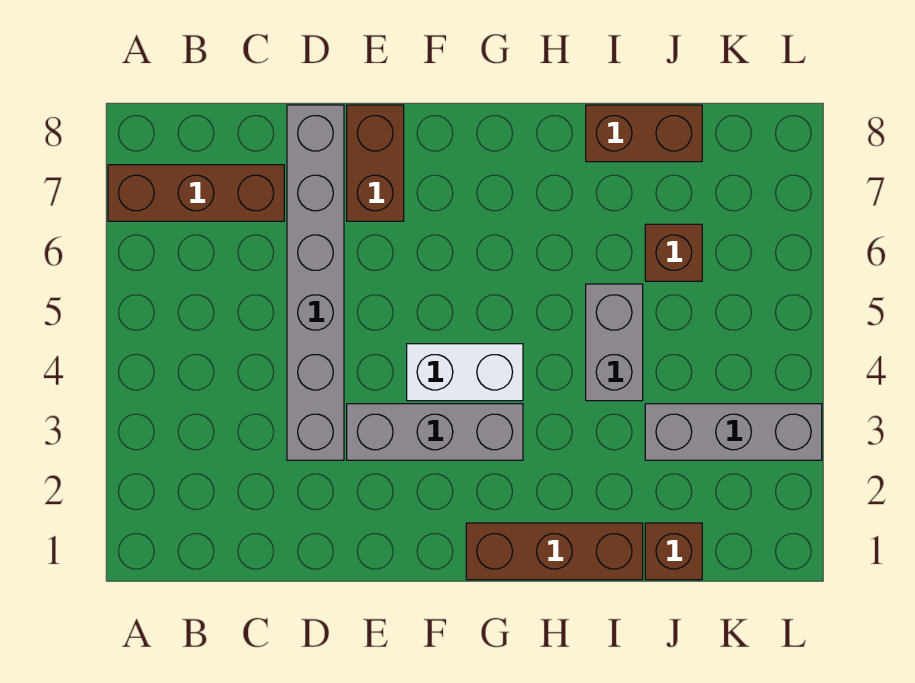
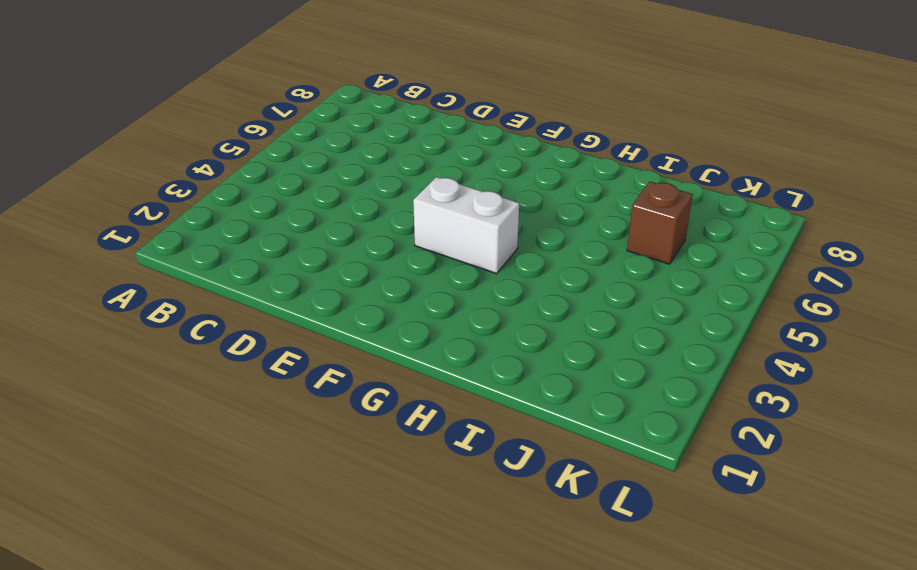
none -> brown brick A7:C7 level 1
none -> grey brick D3:D8 level 1

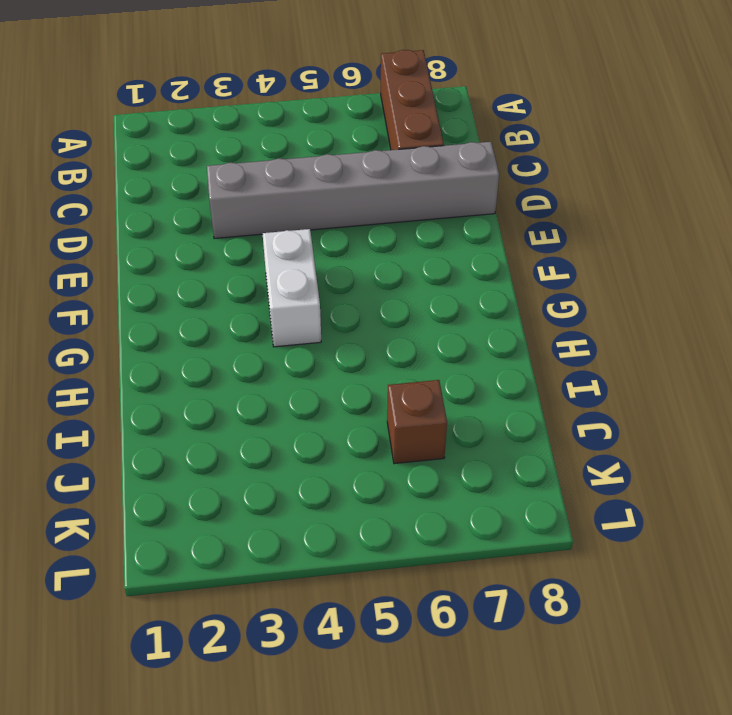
none -> grey brick E3:G3 level 1
none -> brown brick E7:E8 level 1

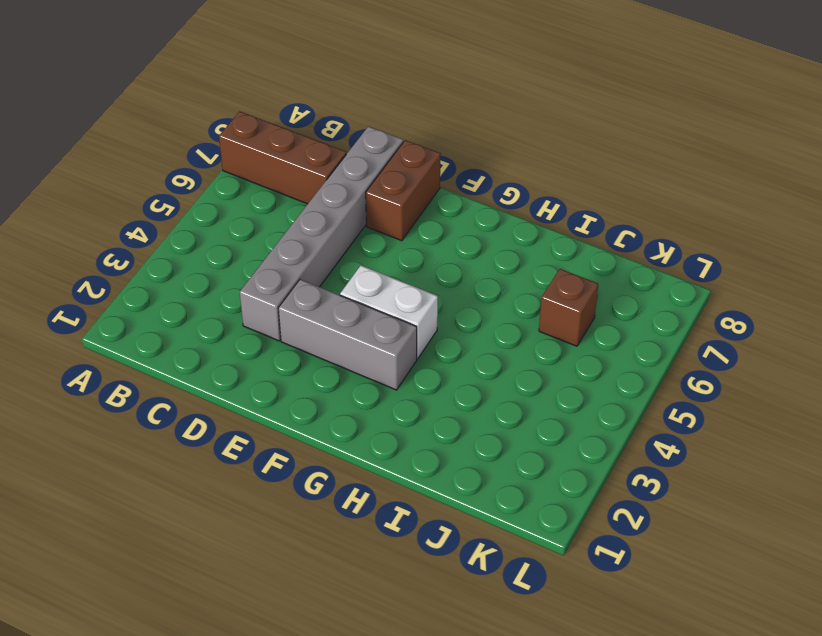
none -> brown brick G1:I1 level 1
none -> grey brick I4:I5 level 1

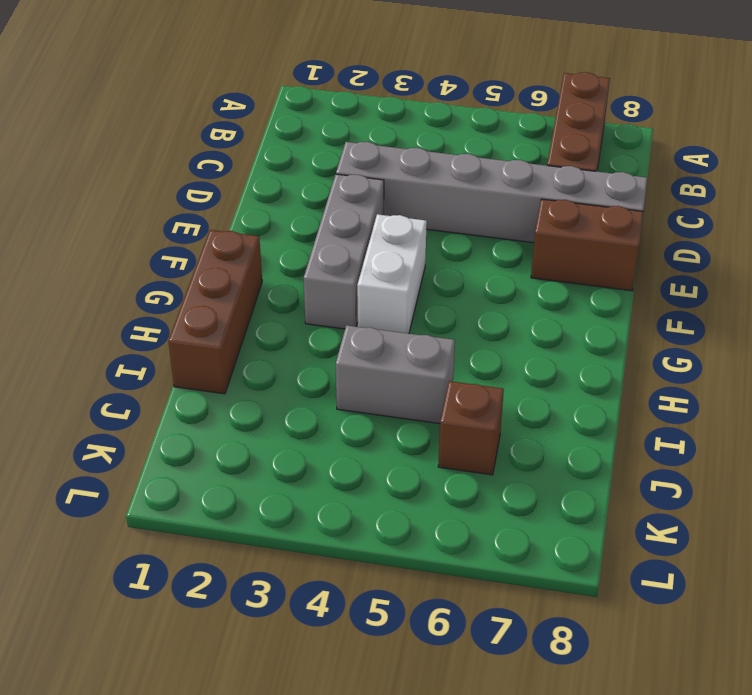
none -> brown brick I8:J8 level 1
none -> brown brick J1 level 1

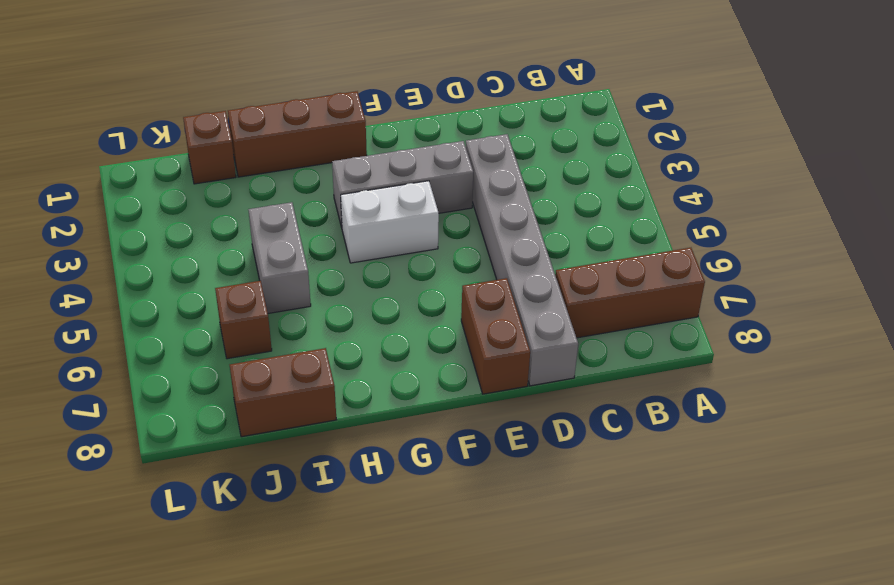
none -> grey brick J3:L3 level 1

